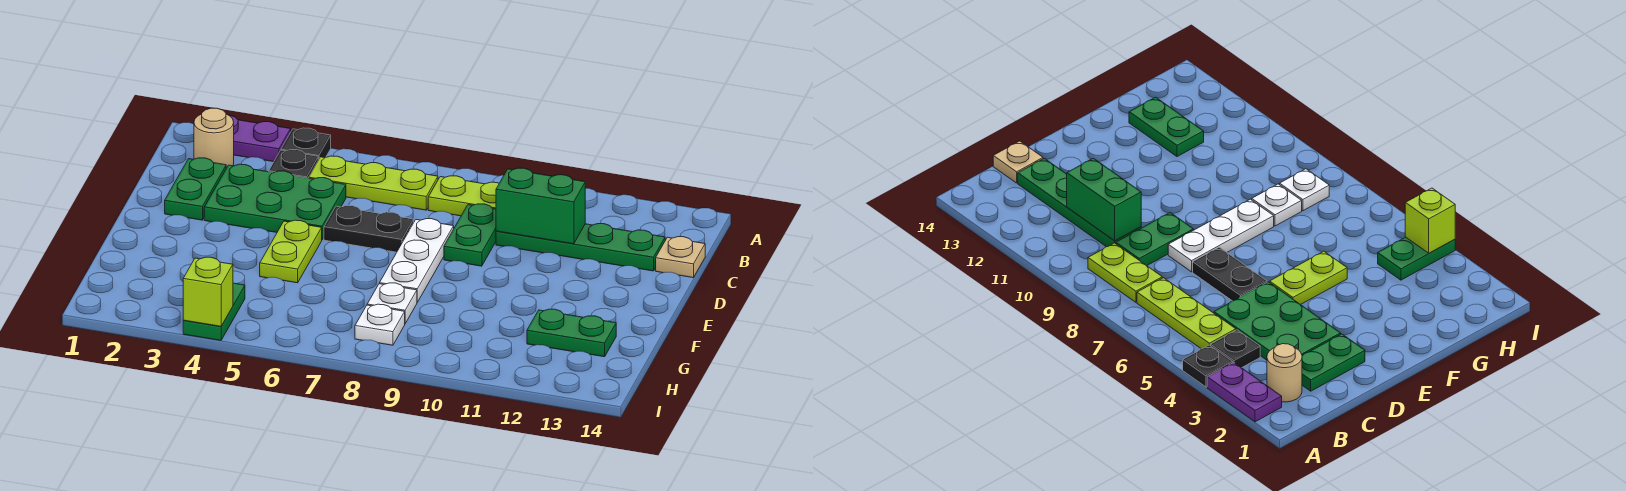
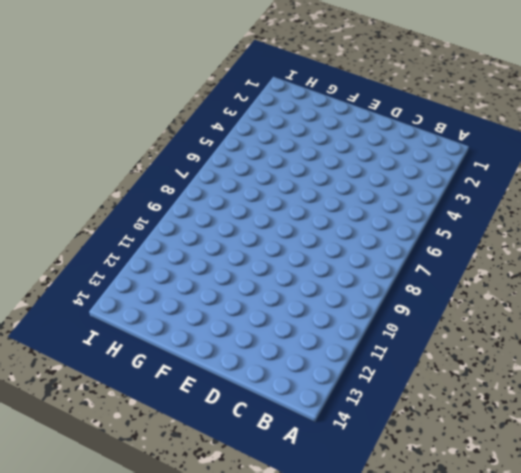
none -> purple plate A2:A3 level 1
none -> black plate A4 level 1
none -> tan round brick B2 level 1

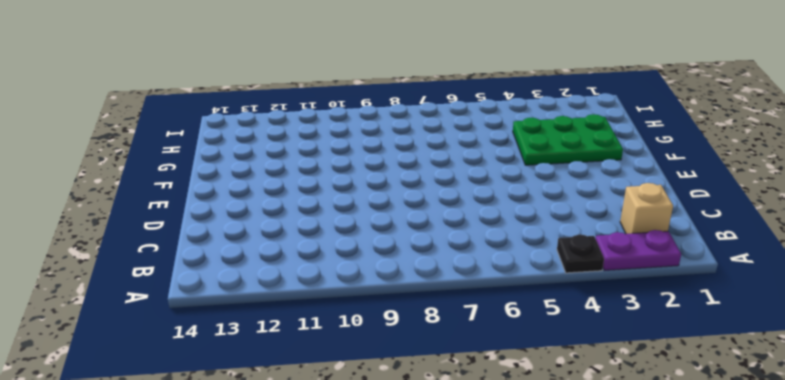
tan brick B2 level 1 -> tan round brick B2 level 1
green plate F2:G4 level 1 -> green plate C3:D5 level 1
none -> black plate B4 level 1
none -> lime plate B5:B7 level 1
none -> lime plate B8:B9 level 1

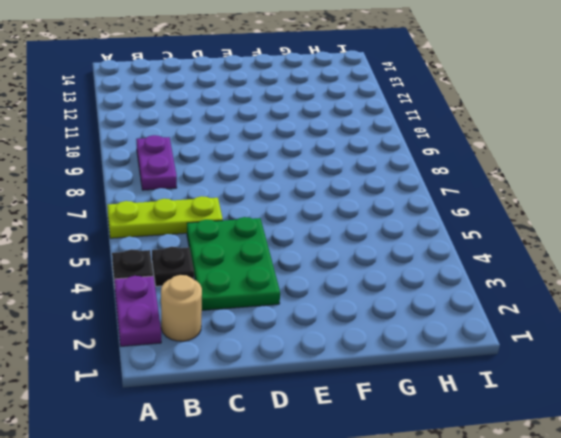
lime plate A6:C6 level 1 -> lime plate B5:B7 level 1
purple plate B8:B9 level 1 -> lime plate B8:B9 level 1
none -> green plate C2:D2 level 1
none -> green plate C9:D9 level 1
none -> green plate C10:C13 level 1

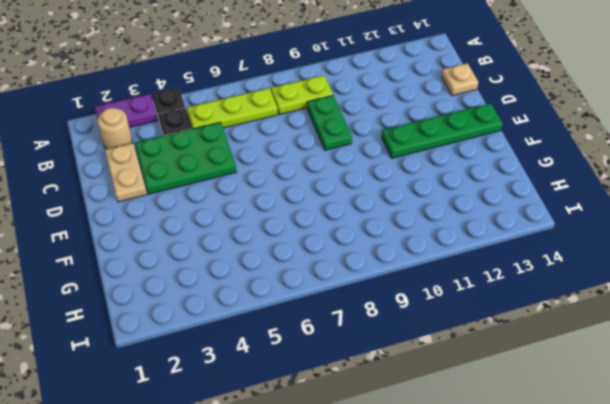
tan plate C2:D2 level 1 -> green plate C2:D2 level 1
green plate E11:E14 level 1 -> green plate C10:C13 level 1
none -> black plate D6:D7 level 1
none -> white plate D8:F8 level 1
none -> lime plate E5:F5 level 1

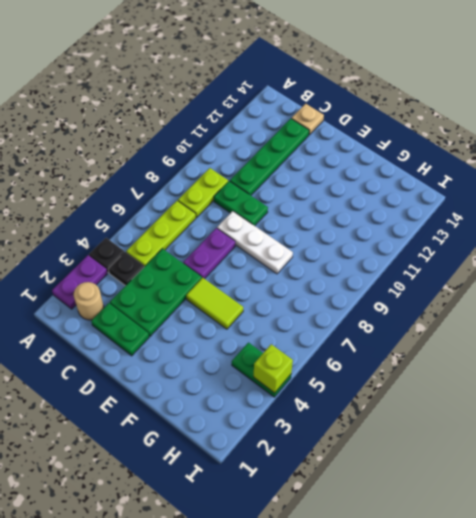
purple plate D6:D7 level 1 -> black plate D6:D7 level 1
lime tile E5:F5 level 1 -> lime plate E5:F5 level 1
none -> white plate G8 level 1
none -> green plate G12:G13 level 1
none -> white plate H8 level 1

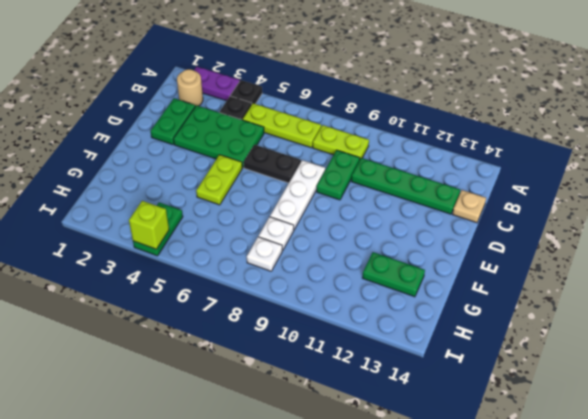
none -> green brick C10:C11 level 2

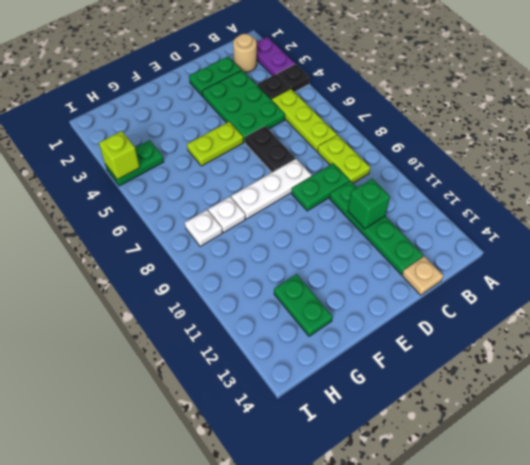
green brick C11 level 2 -> green brick C10:C11 level 2

